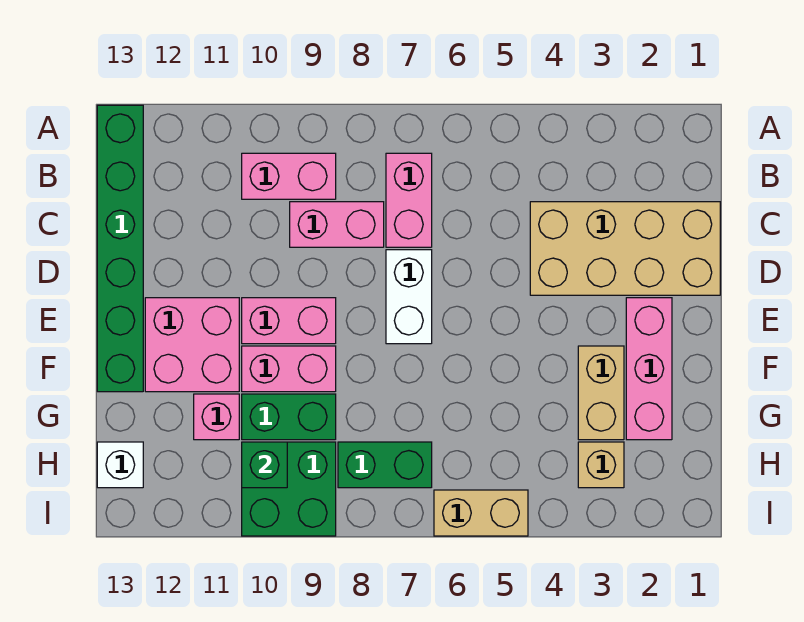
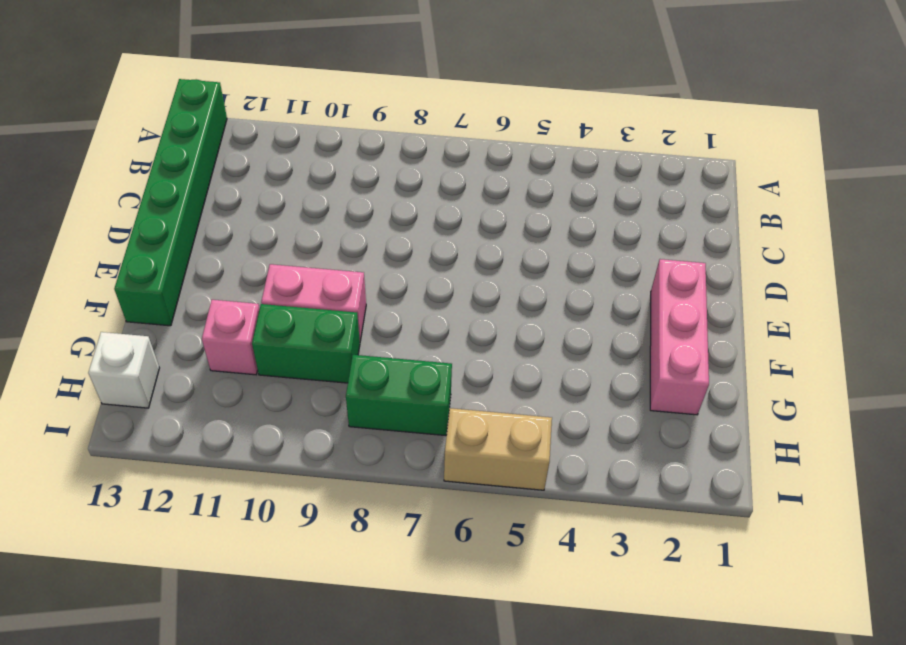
none -> pink brick B7:C7 level 1
none -> pink brick B9:B10 level 1
none -> tan brick C1:D4 level 1

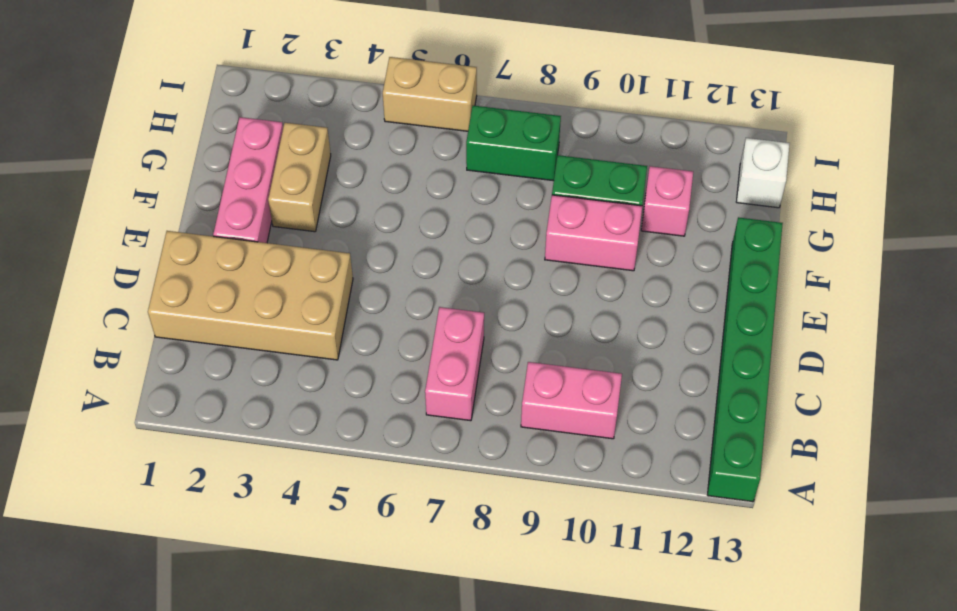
none -> pink brick C8:C9 level 1
none -> white brick D7:E7 level 1
none -> pink brick E9:E10 level 1

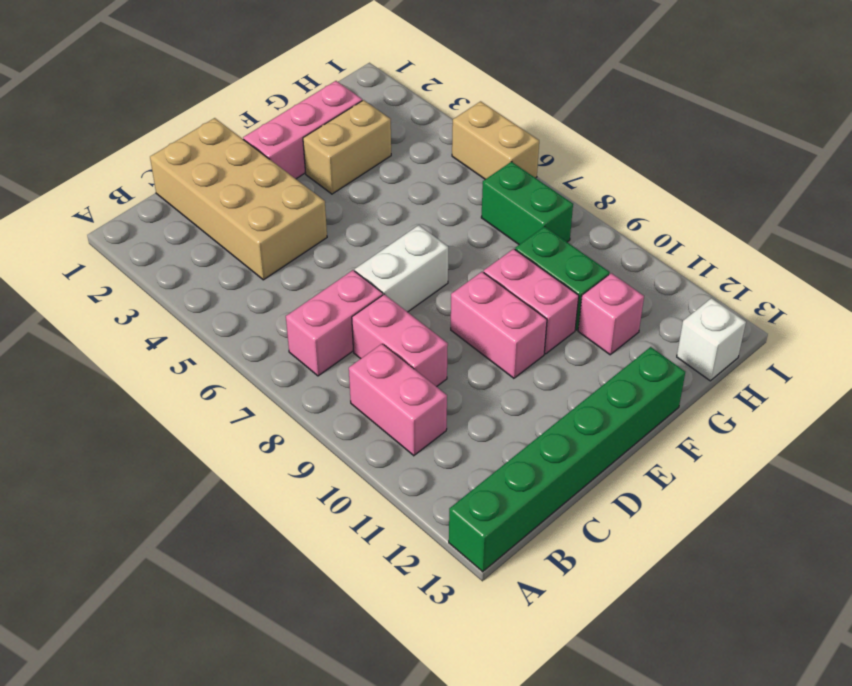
none -> pink brick E11:F12 level 1
none -> tan brick H3 level 1
none -> green brick H9:I10 level 1

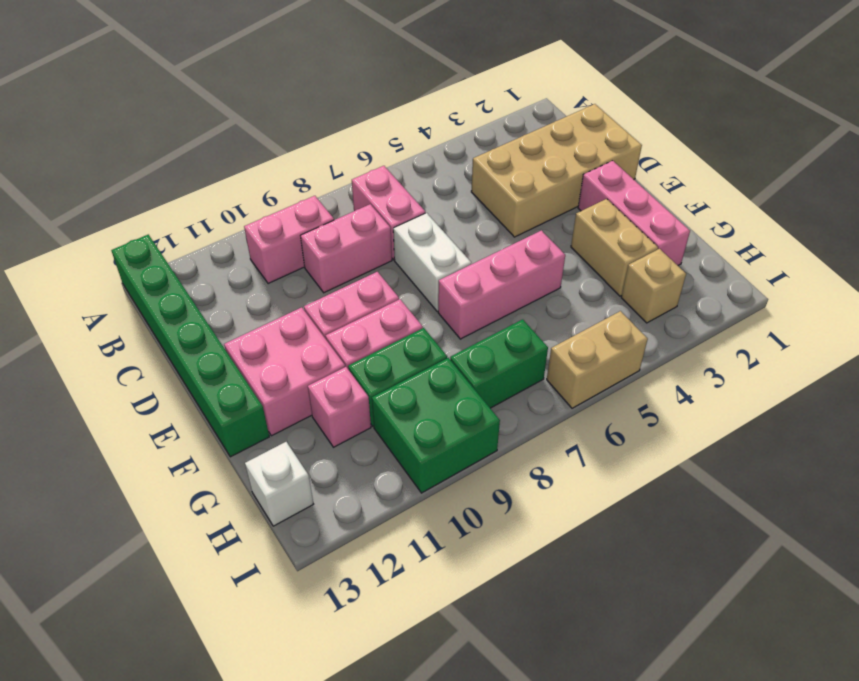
pink brick F5:F7 level 1 -> none
none -> green brick H10 level 2

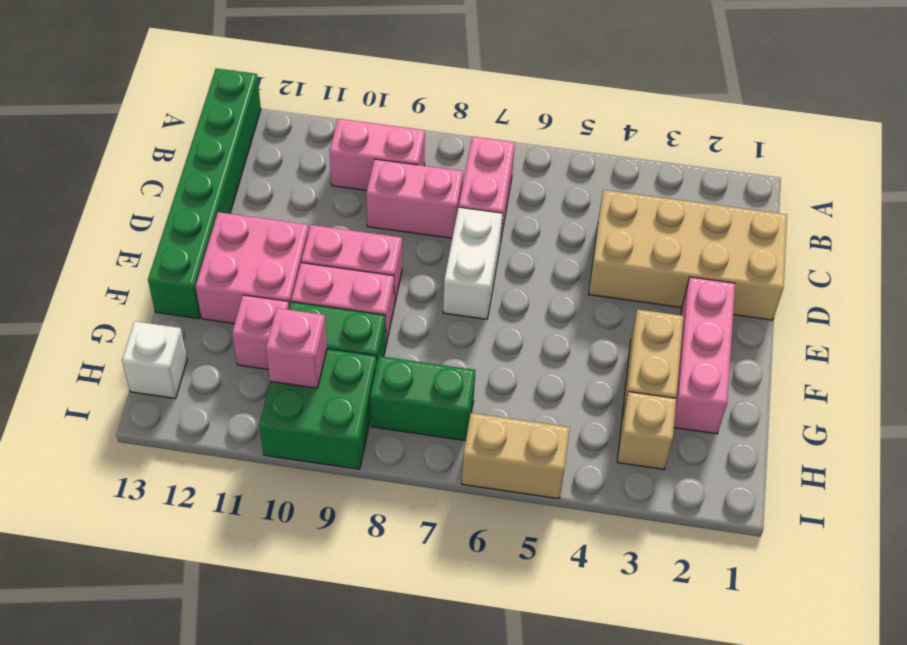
pink brick H10 level 2 -> green brick H10 level 2

